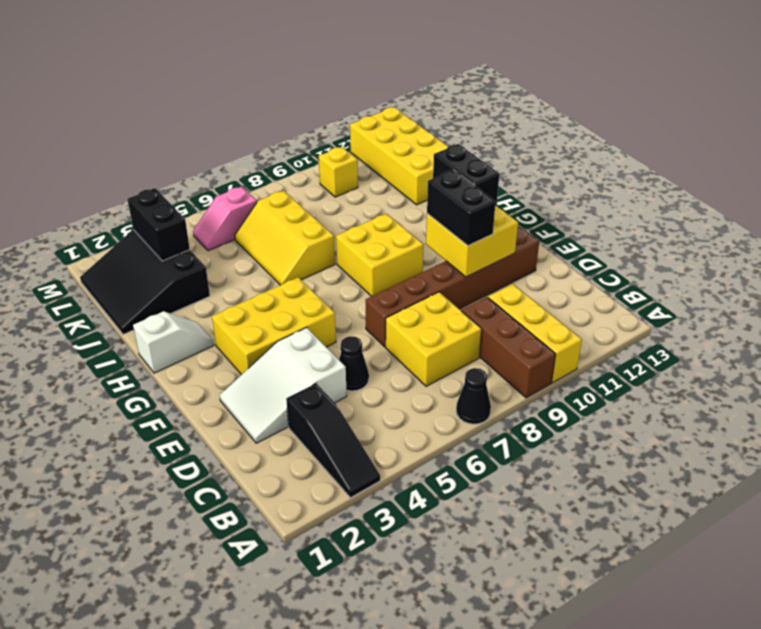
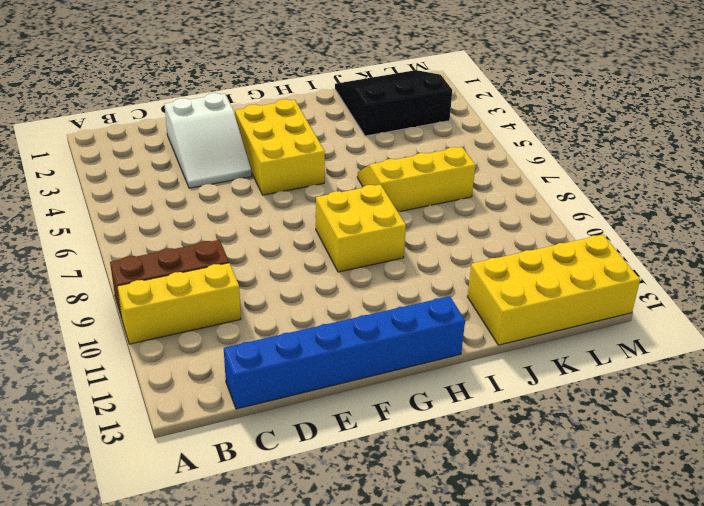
blue brick C13:H13 level 1 -> none
white slope D2:E4 level 1 top 2 -> white slope D2:E4 level 1 top 4
none -> black slope A3:C3 level 1 top C
none -> black cone A7 level 1
none -> yellow brick C7:D8 level 1

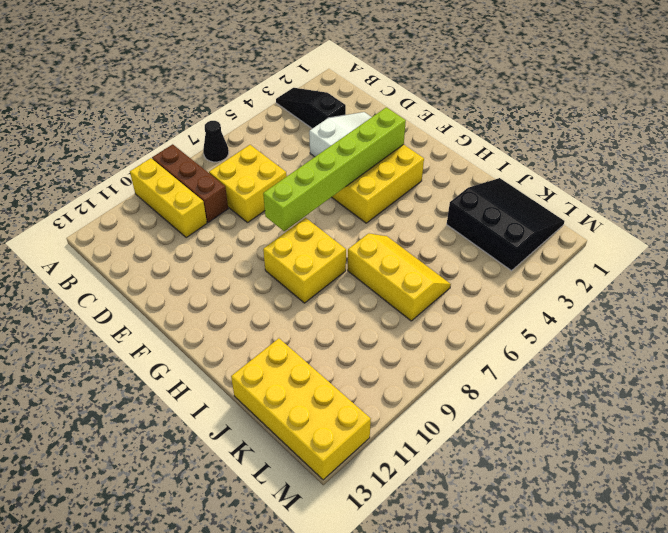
lime brick F3:F8 level 2 -> none
none -> black cone D5 level 1
none -> brown brick E7:E12 level 1
none -> white slope H1:H2 level 1 top 1

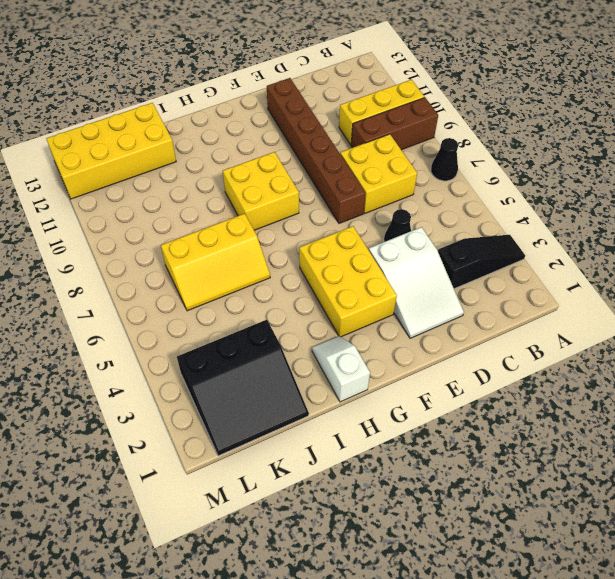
none -> pink slope L5:L6 level 1 top 6
none -> yellow brick L10 level 1
none -> yellow brick E10:F11 level 2

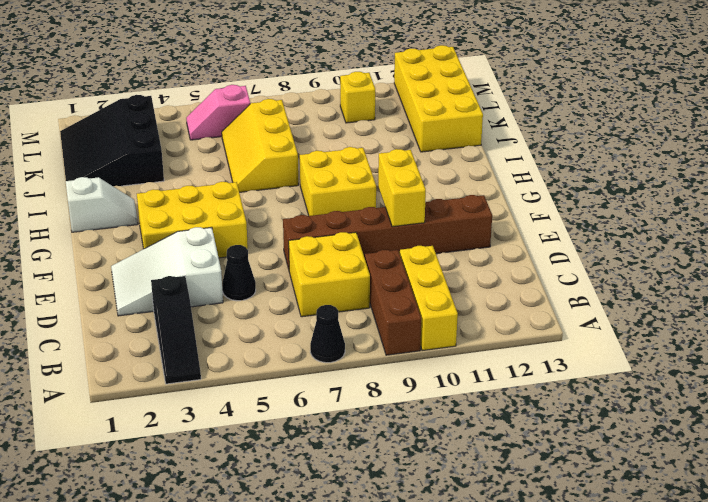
yellow brick E10:F10 level 2 -> yellow brick E10:F11 level 2
none -> black brick K3:L3 level 2
none -> black brick E10:F10 level 3
none -> black brick F11:G11 level 3

